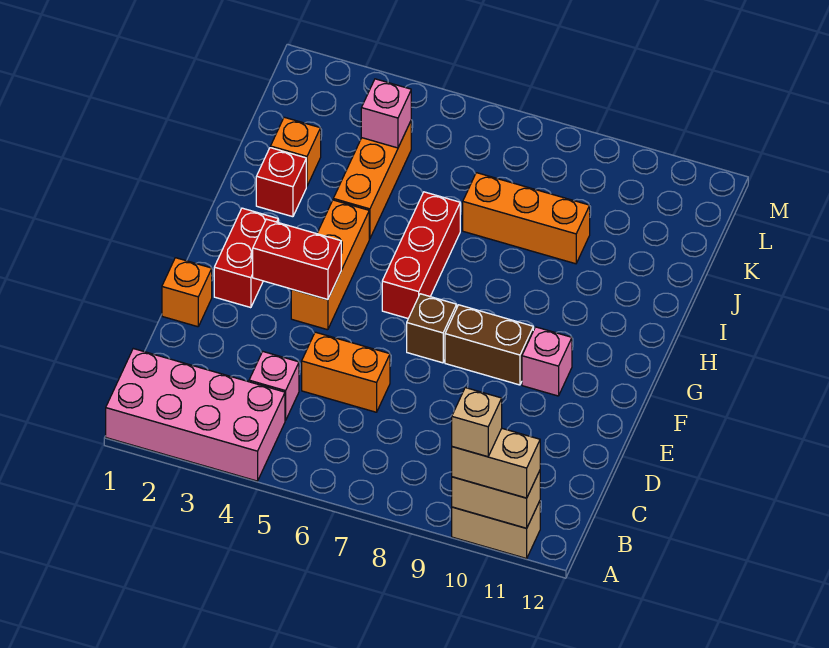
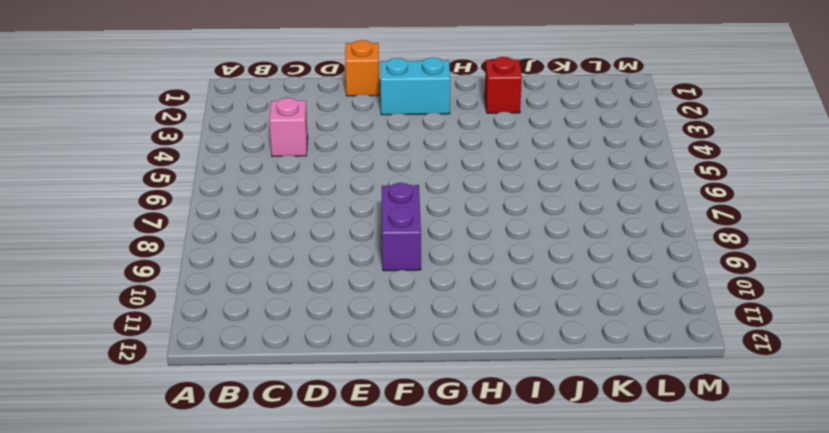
cyan brick F2:G2 level 1 -> red brick F2:G2 level 1
purple brick F8:F9 level 1 -> brown brick F8:F9 level 1
none -> pink brick A1:B4 level 1
none -> tan brick A10:A11 level 1
none -> orange brick D5:D6 level 1

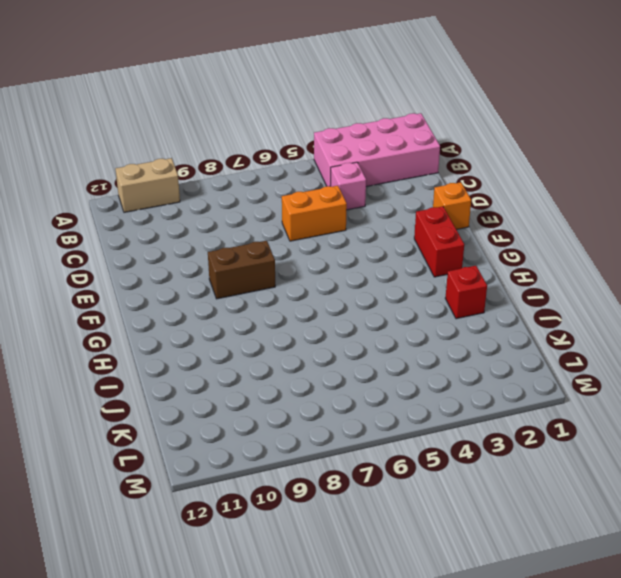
none -> orange brick F4:H4 level 1
none -> brown brick F7 level 1
none -> pink brick F10 level 1

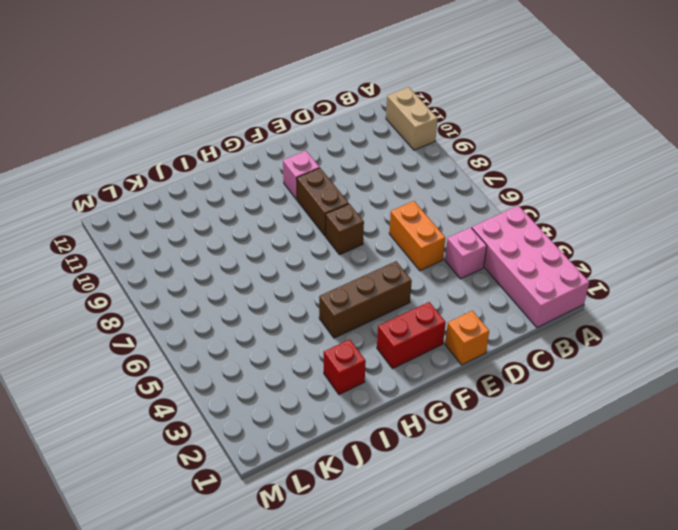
brown brick F4:H4 level 1 -> orange brick F4:H4 level 1
none -> red brick G6:I6 level 1
none -> orange brick I4:K4 level 1
none -> orange brick J2 level 1

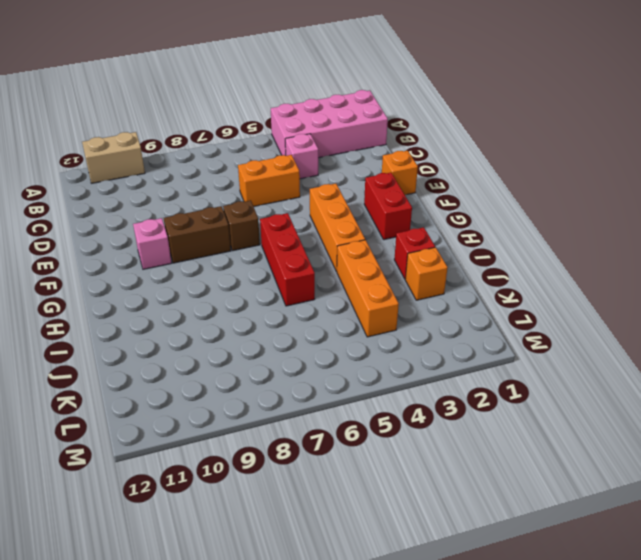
none -> orange brick J7:J9 level 1
none -> tan brick A10:A11 level 2
none -> red brick F3:F4 level 2

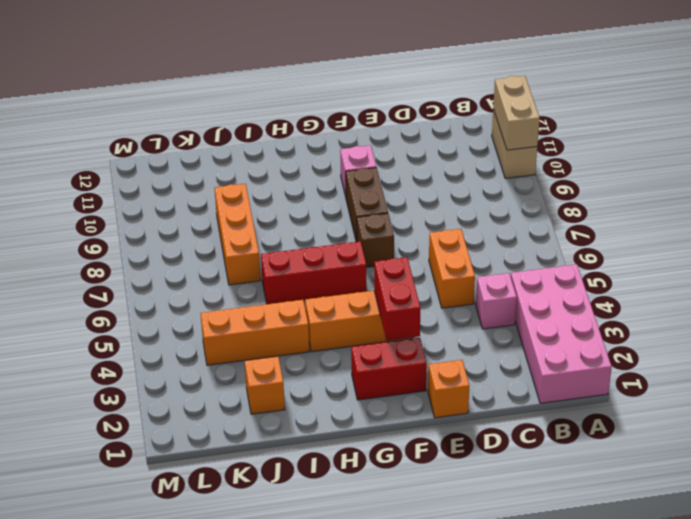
none -> red brick I2 level 1
none -> pink brick K4 level 2
none -> tan brick A10:A11 level 3

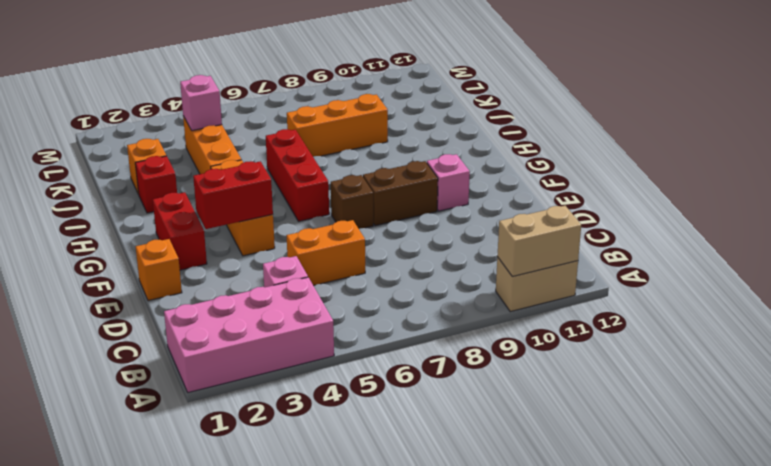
none -> tan brick A10:A11 level 3
none -> tan brick A10 level 4

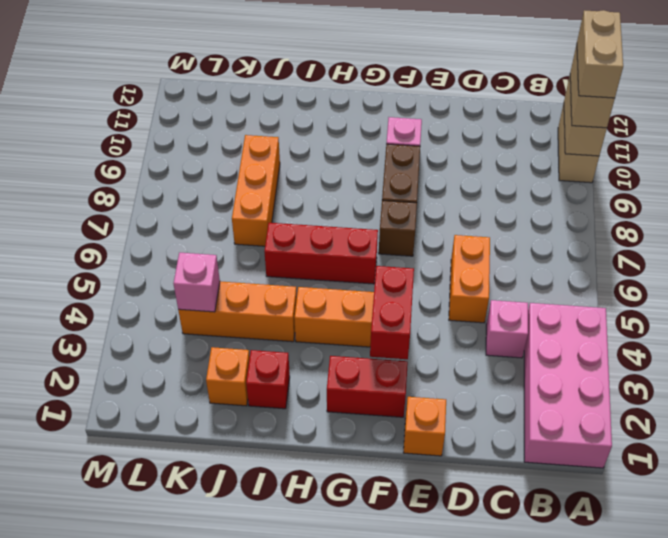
tan brick A10:A11 level 4 -> tan brick A10 level 4

